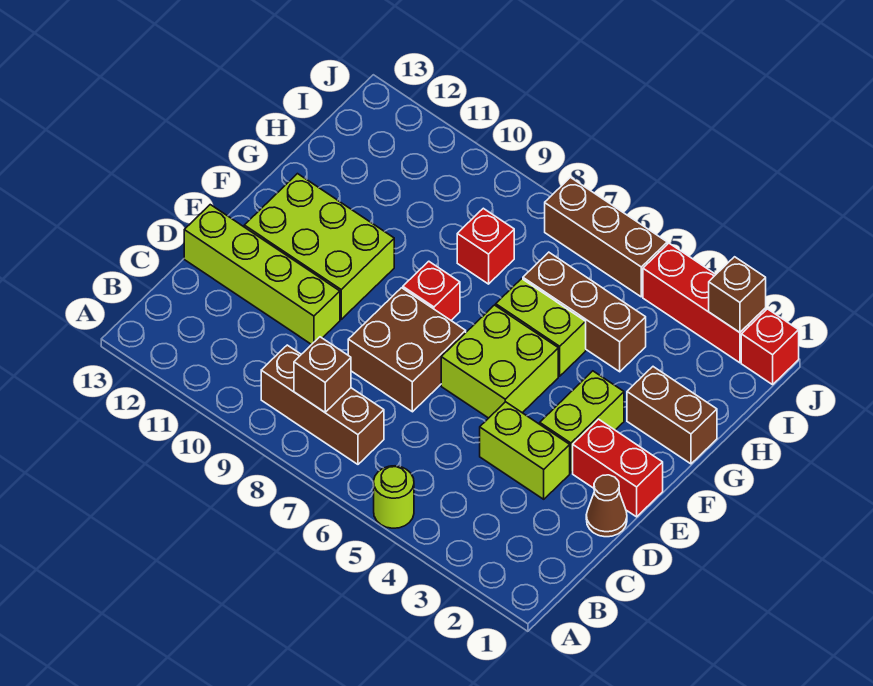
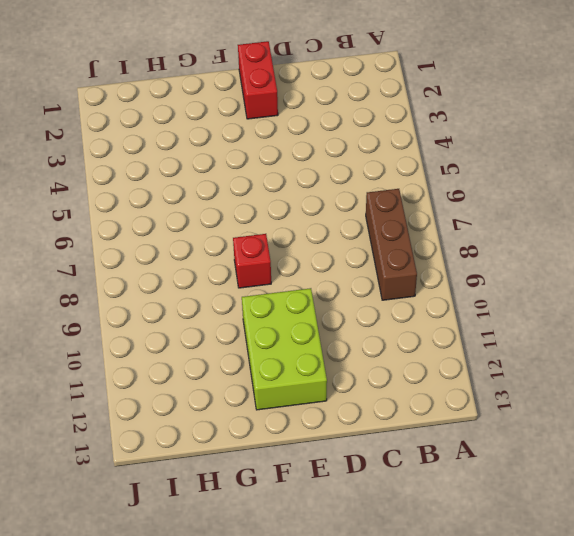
none -> lime round brick A5 level 1
none -> brown cone D1 level 1
none -> lime brick D3:D4 level 1

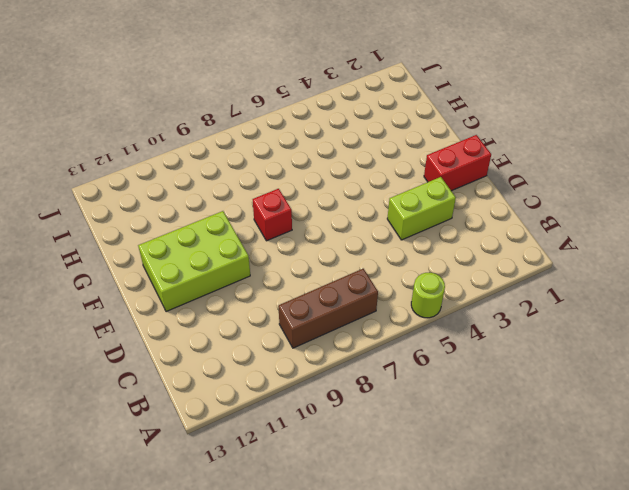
none -> brown cone D1 level 1
none -> brown brick D7:E8 level 1
none -> lime brick D10:D13 level 1

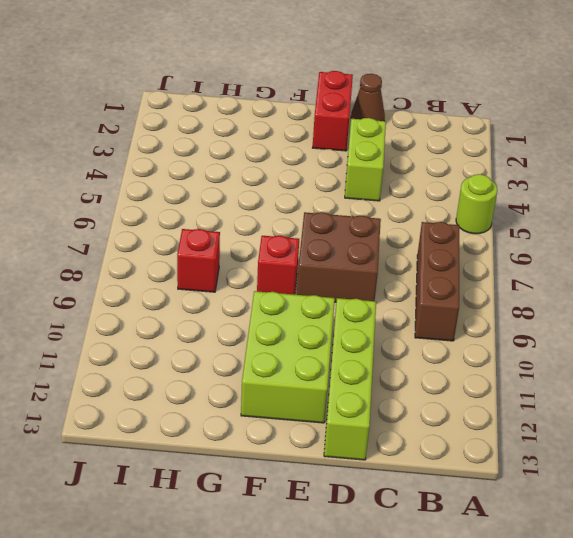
none -> lime brick E3:F3 level 1
none -> lime brick E5:F6 level 1
none -> brown brick G1:G2 level 1

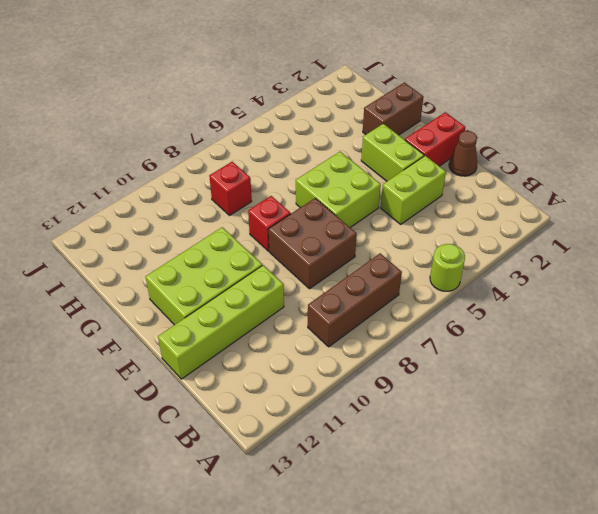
none -> lime brick G5:G6 level 1
none -> brown brick H4:H6 level 1
none -> red brick J1 level 1

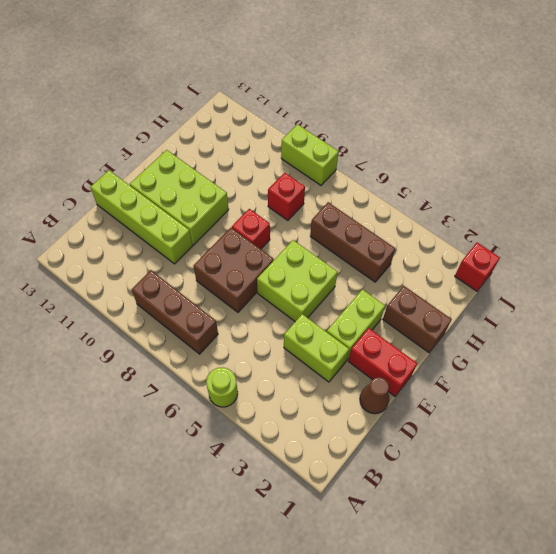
lime brick J8:J9 level 1 -> lime brick G5:G6 level 1
none -> red brick J2:J4 level 1
none -> brown brick J5:J7 level 1
none -> brown brick B8 level 2

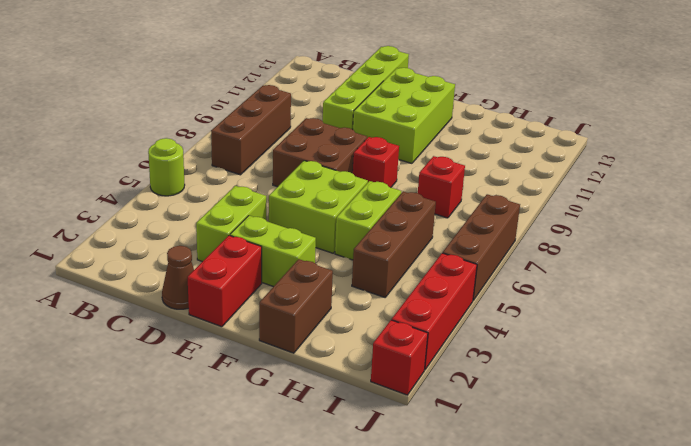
none -> brown brick B8 level 2
none -> brown brick J2 level 2

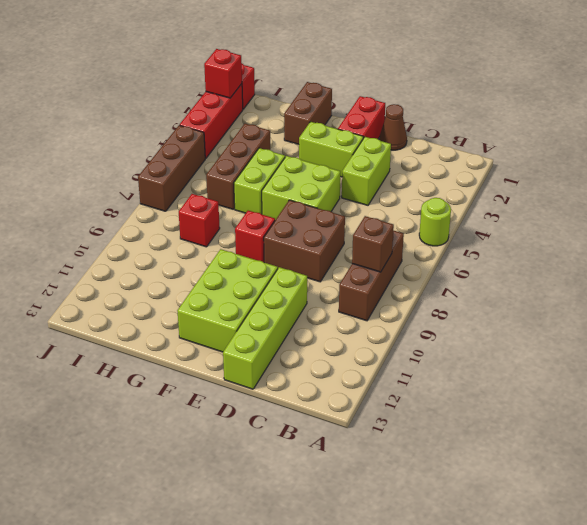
red brick J2 level 2 -> brown brick J2 level 2

